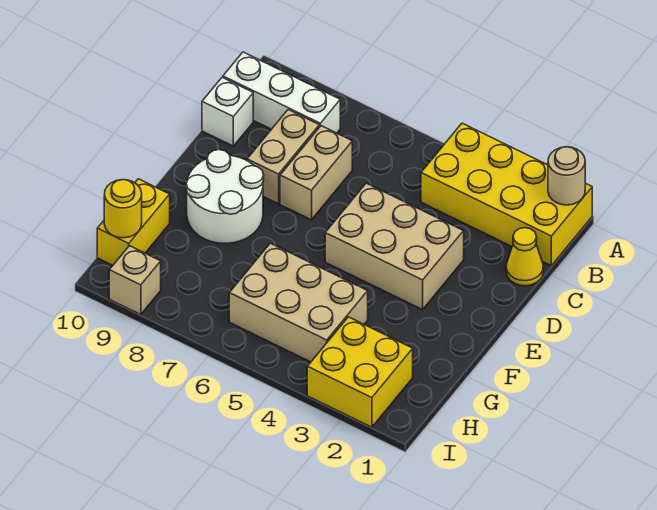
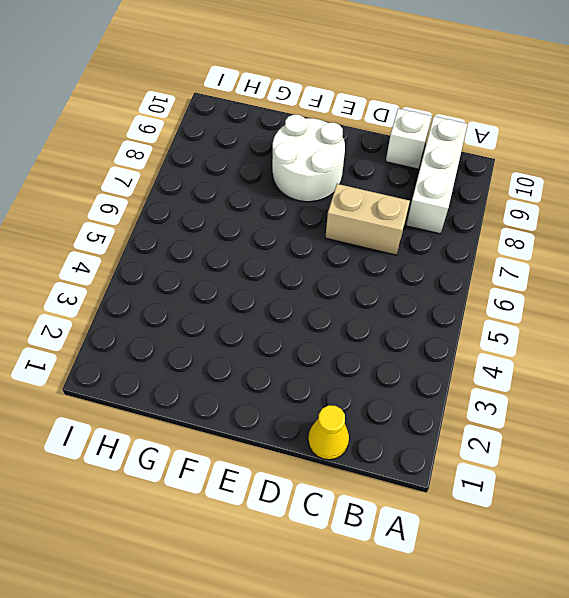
none -> yellow brick A1:B4 level 1
none -> tan brick C8:D8 level 1
none -> tan brick D3:E5 level 1

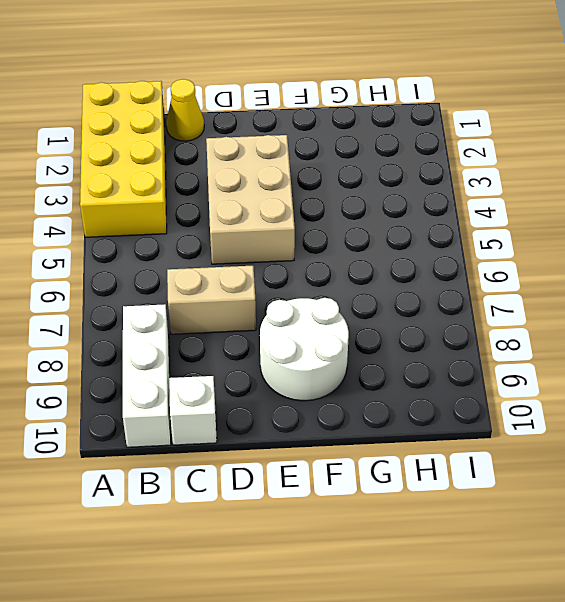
none -> tan brick C8:D8 level 1
none -> tan brick G4:H6 level 1
none -> yellow brick G10:H10 level 1

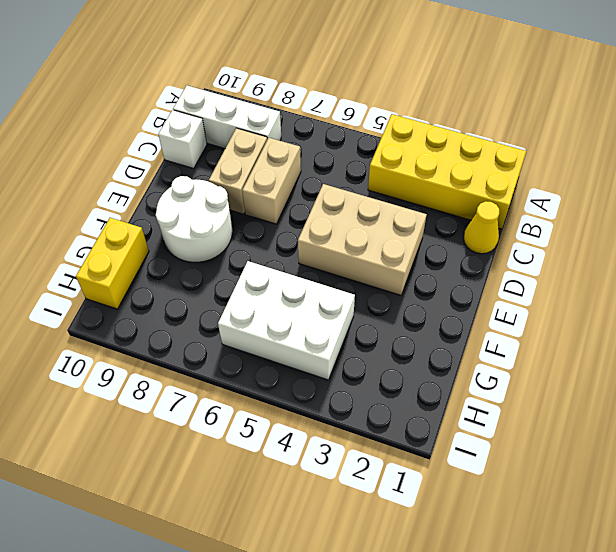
white brick G4:H6 level 1 -> tan brick G4:H6 level 1
none -> yellow brick H2:I3 level 1
none -> tan brick I9 level 1
none -> tan round brick A1 level 2

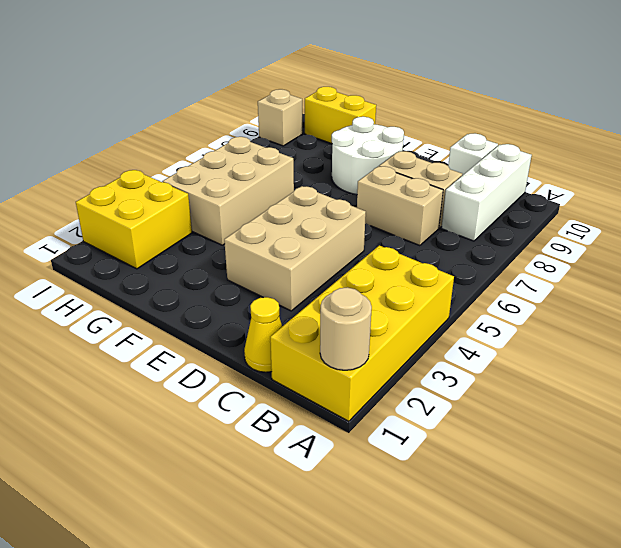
none -> yellow round brick H10 level 2

